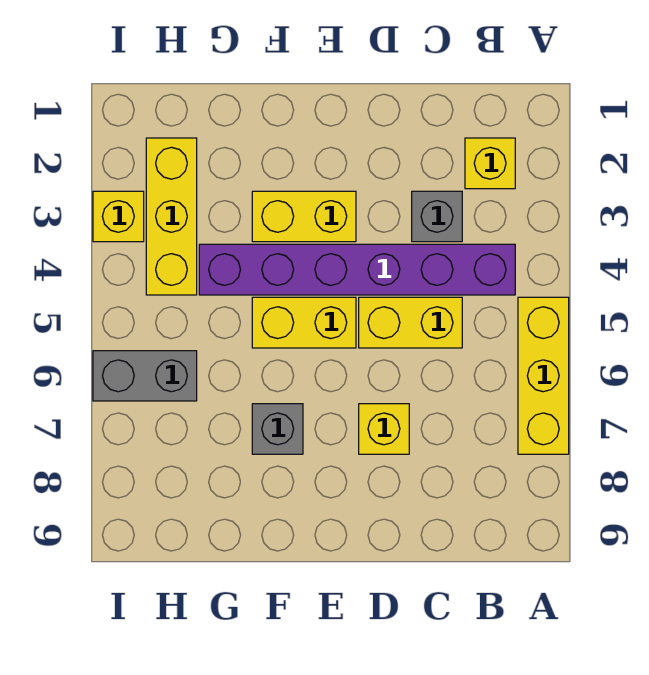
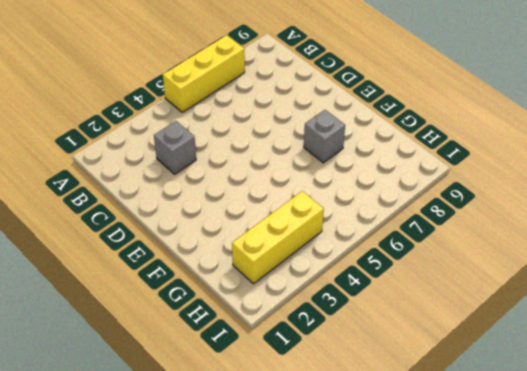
none -> yellow brick B2 level 1
none -> purple brick B4:G4 level 1
none -> yellow brick C5:D5 level 1

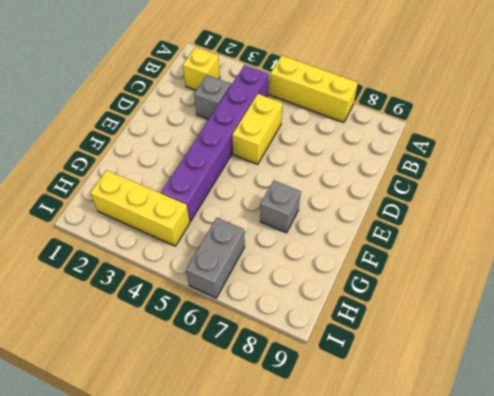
none -> yellow brick D7 level 1
none -> yellow brick E3:F3 level 1
none -> yellow brick E5:F5 level 1

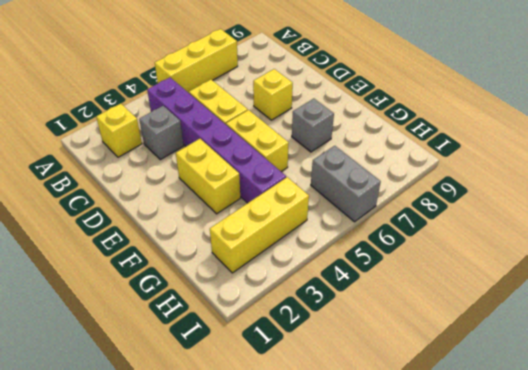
none -> yellow brick I3 level 1

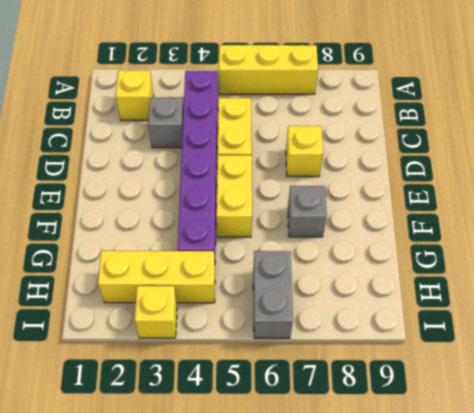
none -> yellow brick E3:F3 level 1

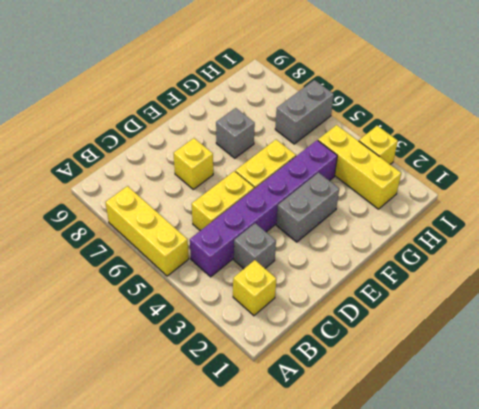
grey brick E3:F3 level 1 -> yellow brick E3:F3 level 1

